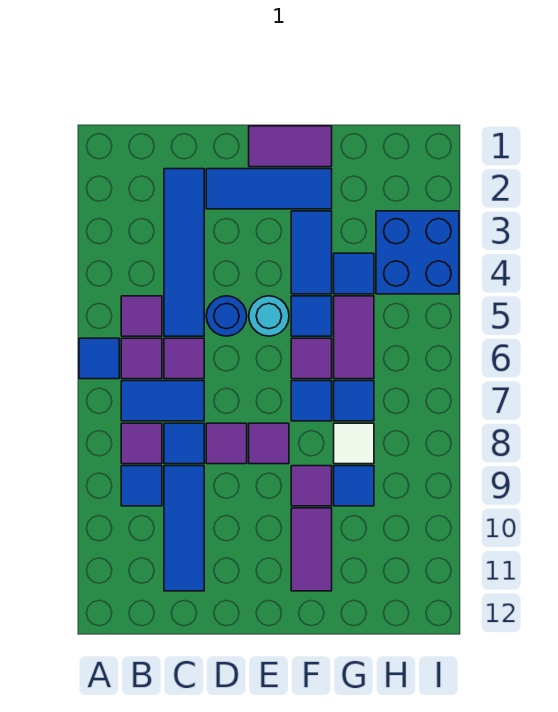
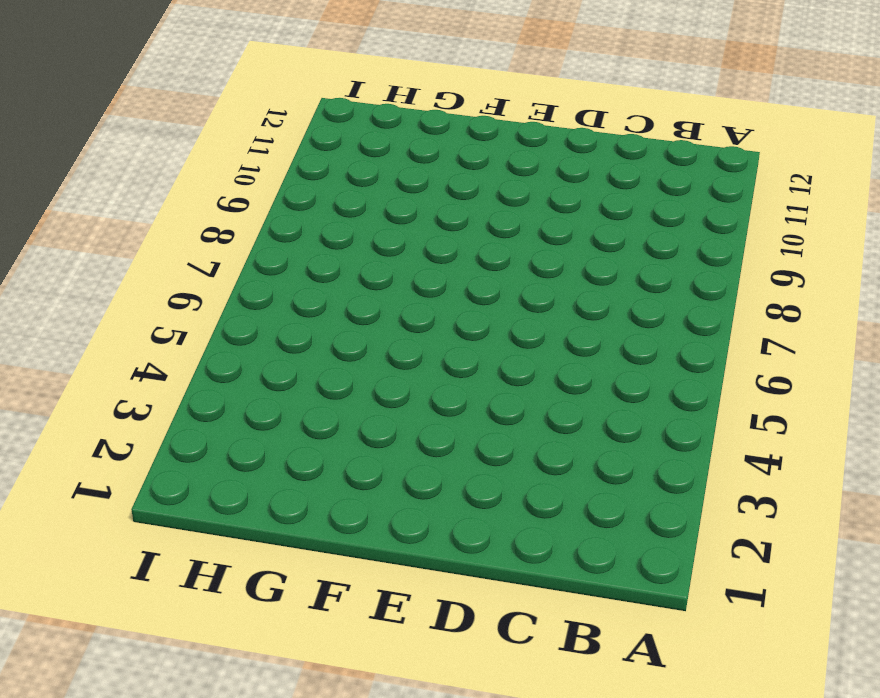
none -> blue tile A6 level 1
none -> purple tile B5 level 1
none -> purple tile B6 level 1

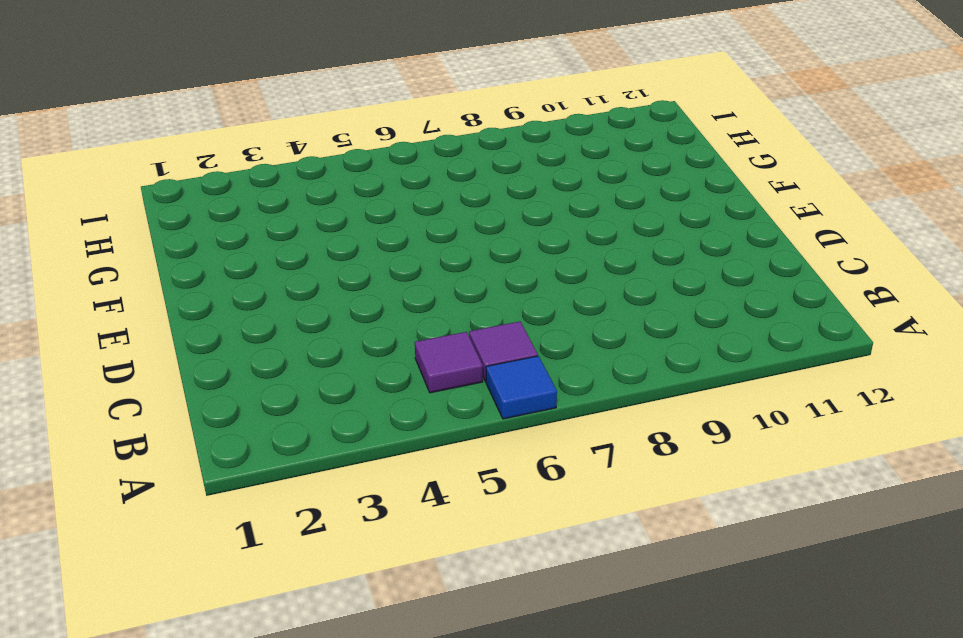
none -> blue tile B7:C7 level 1
none -> purple tile B8 level 1
none -> blue tile B9 level 1

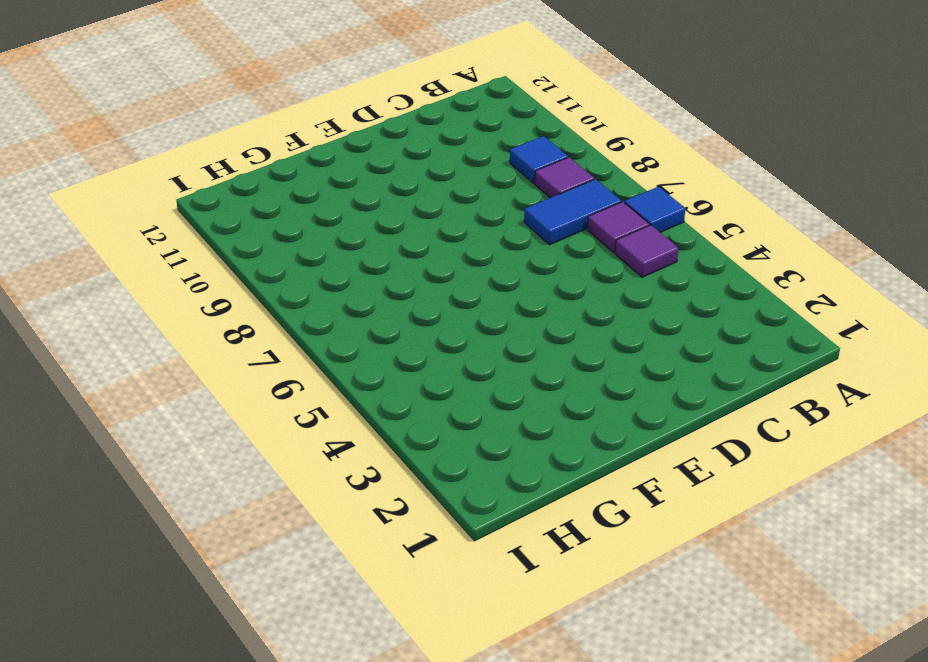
none -> blue tile C2:C5 level 1
none -> purple tile C6 level 1
none -> blue tile C8 level 1

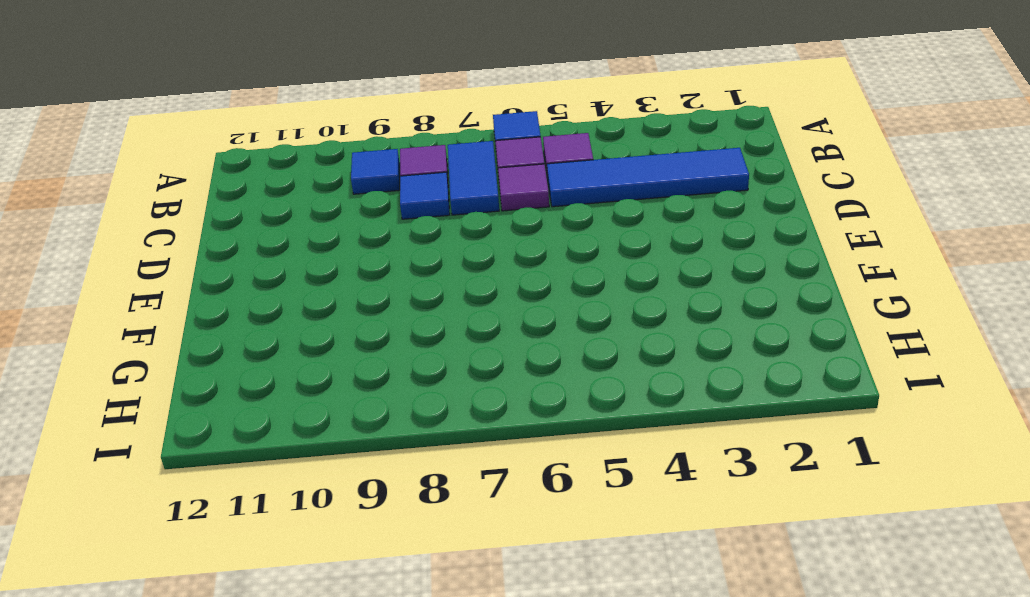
none -> blue tile C9:C11 level 1
none -> blue tile D2:F2 level 1
none -> blue round brick D5 level 1

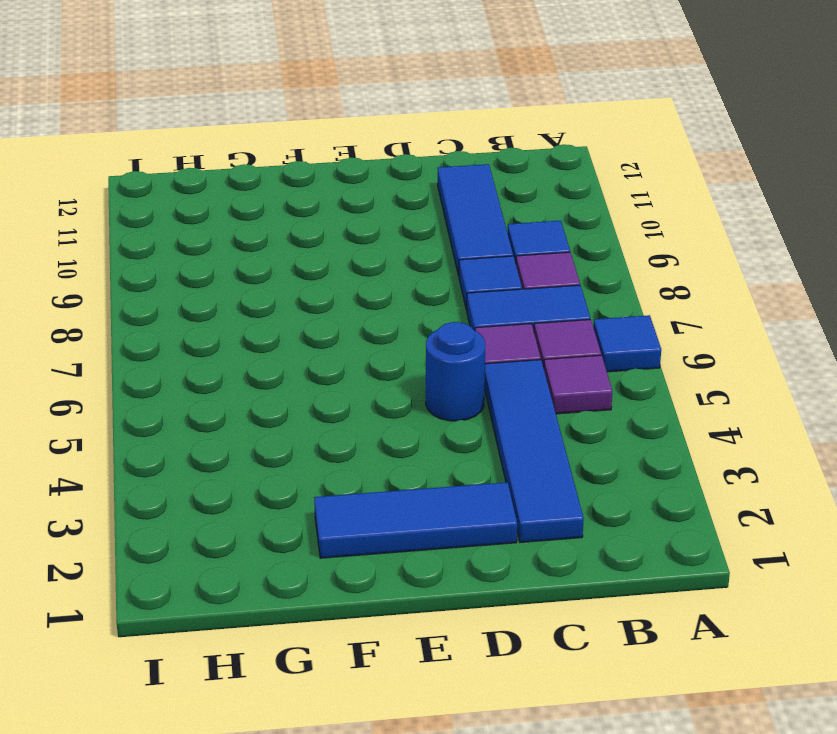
none -> purple tile D8 level 1
none -> purple tile E1:F1 level 1
none -> cyan round brick E5 level 1

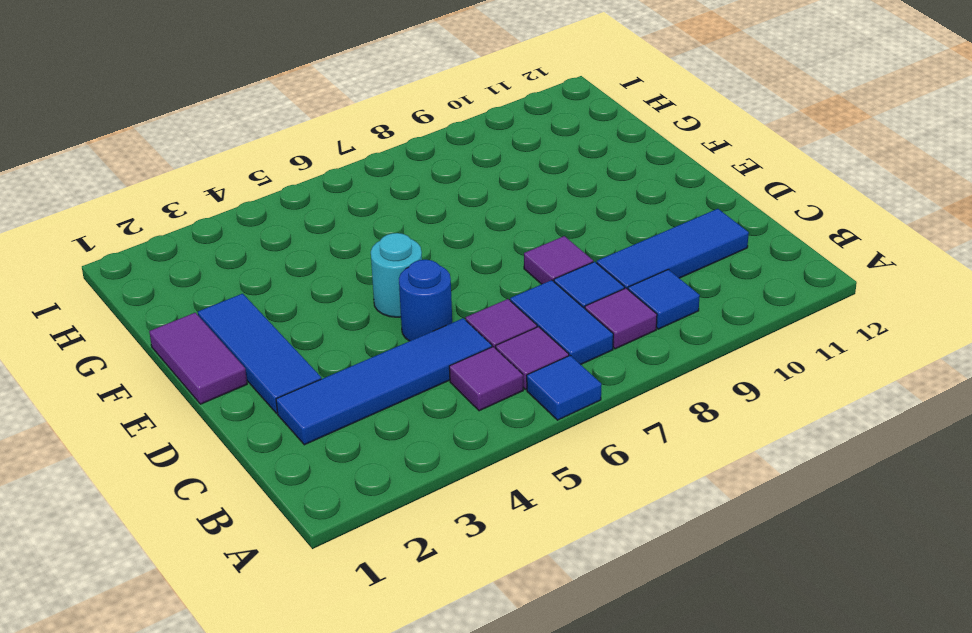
none -> purple tile E8 level 1
none -> blue tile F3:F4 level 1
none -> blue tile F5 level 1

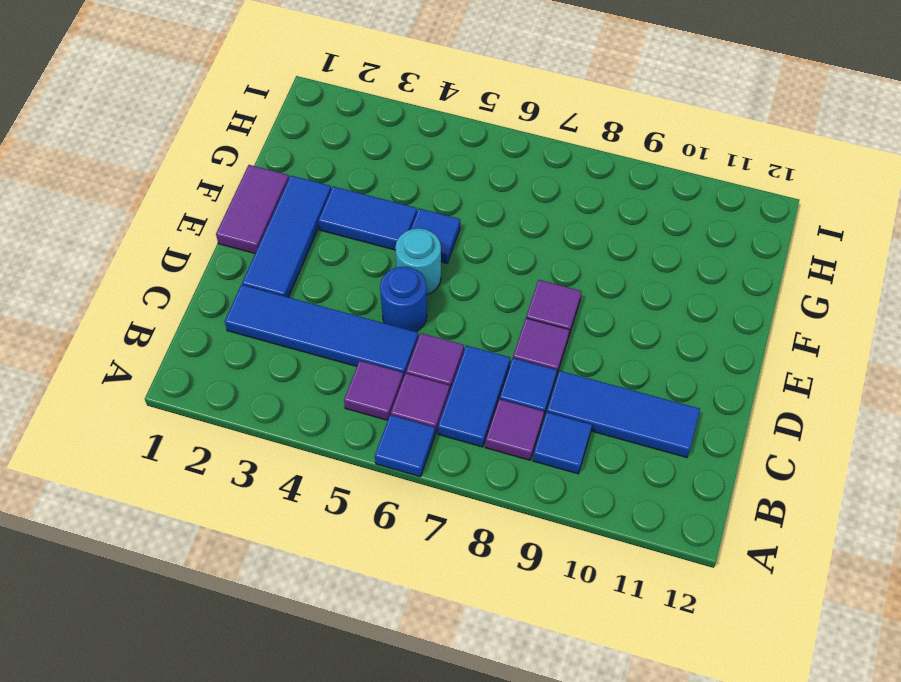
none -> purple tile F6 level 1
none -> blue tile F7 level 1
none -> purple tile F9 level 1

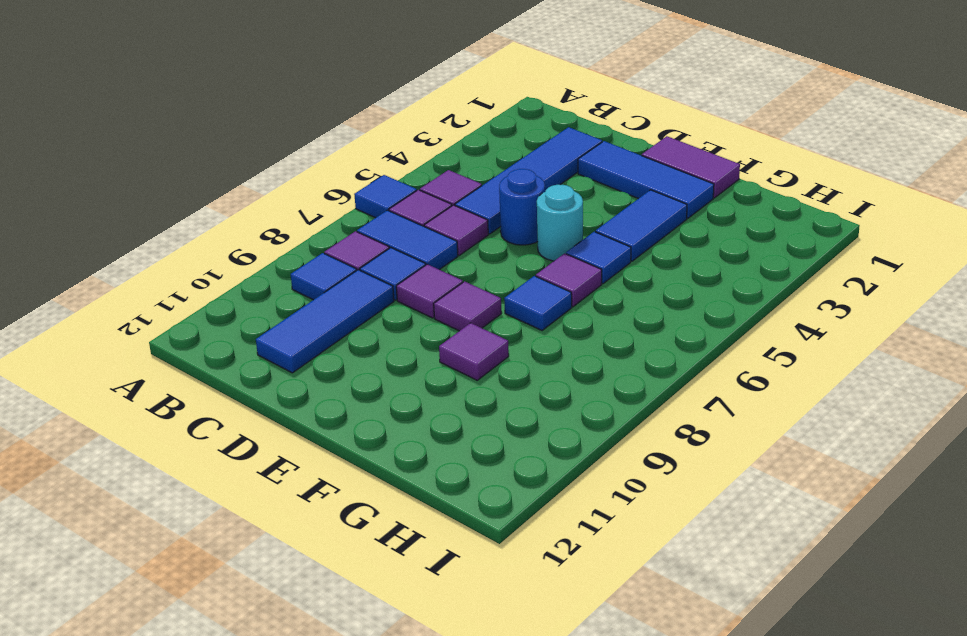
none -> purple tile F10:F11 level 1
none -> blue tile G4 level 1
none -> purple tile G5:G6 level 1

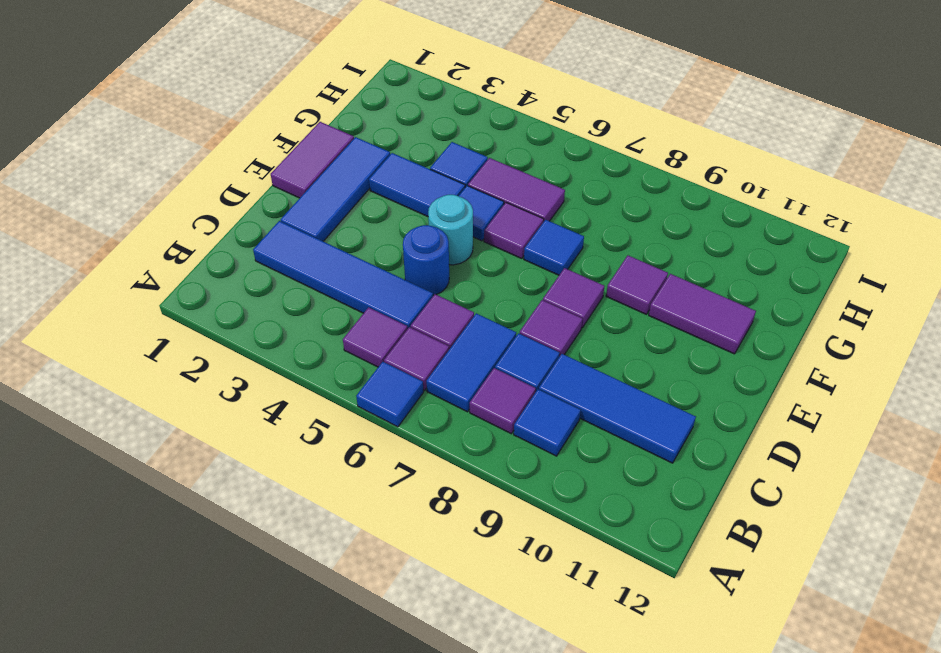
none -> blue tile G7 level 1
none -> white tile G8 level 1
none -> blue tile G9 level 1

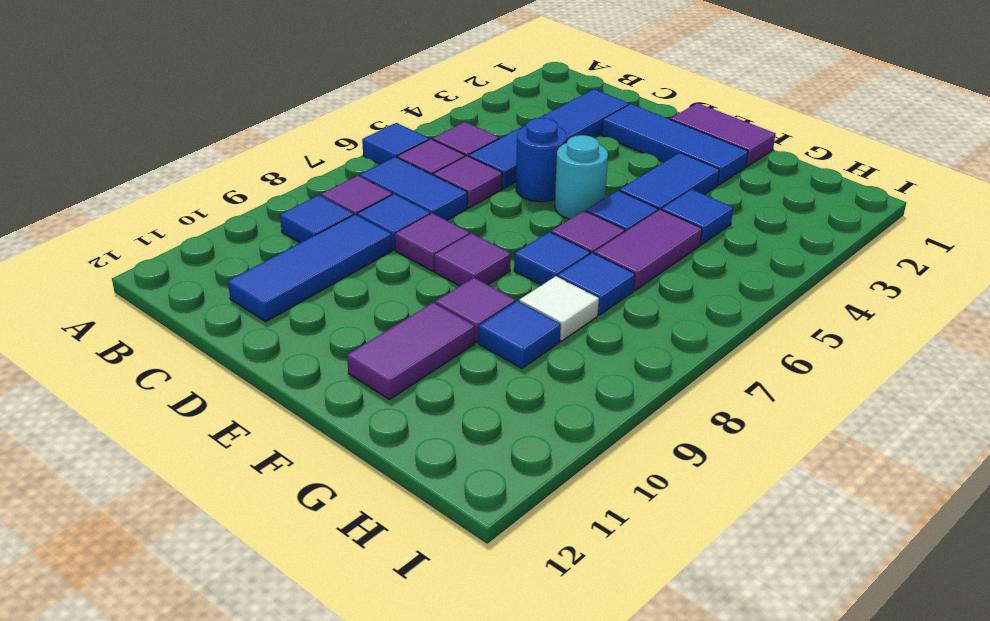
none -> blue brick H3:I4 level 1

